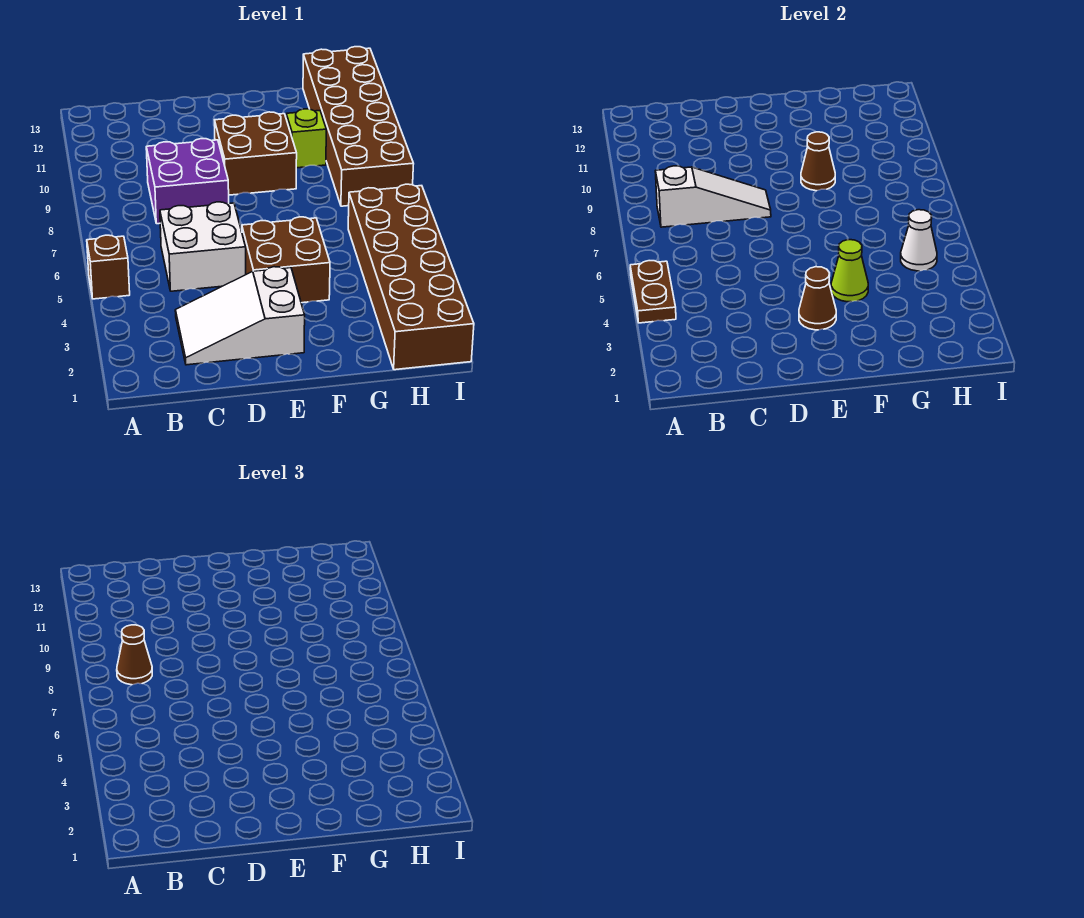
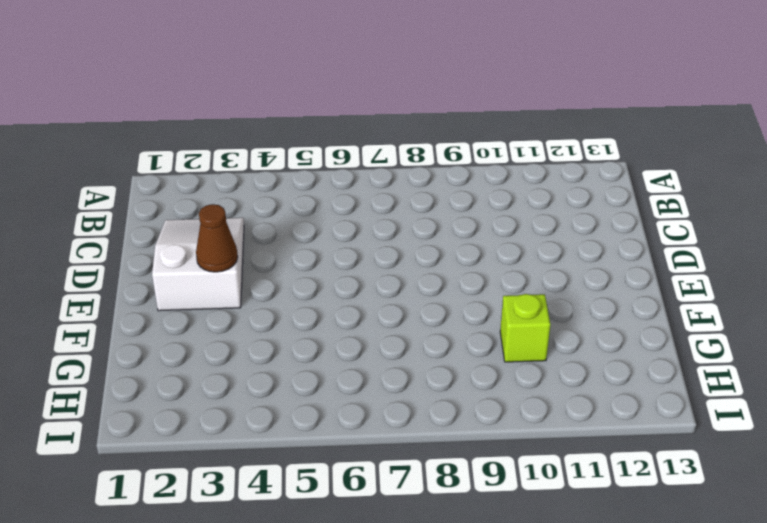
none -> brown brick A5 level 1
none -> white brick C5:D6 level 1
none -> purple brick C8:D9 level 1

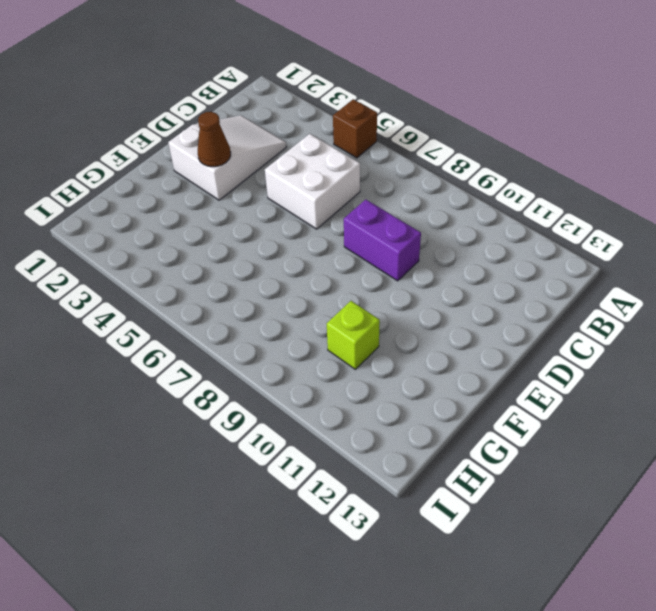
purple brick D8:D9 level 1 -> purple brick C8:D9 level 1
none -> brown brick E4:F5 level 1
none -> brown brick E9:F10 level 1
none -> brown brick H1:I6 level 1

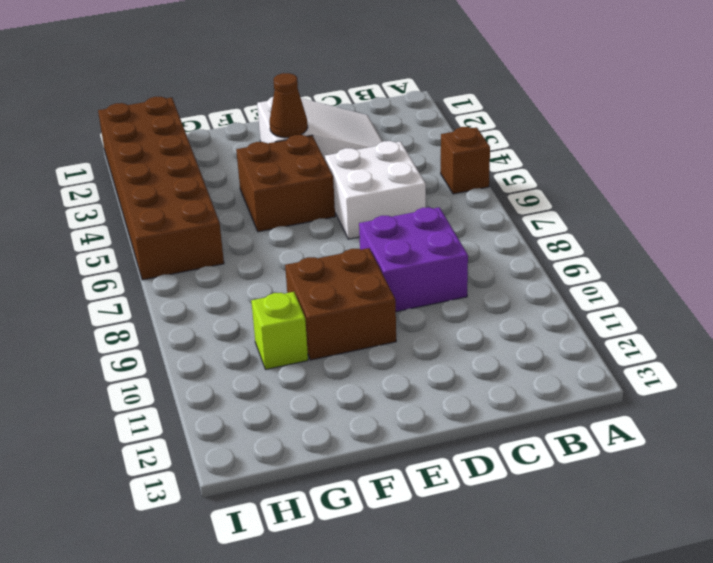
none -> brown brick H8:I13 level 1
none -> brown plate A4:A5 level 2
none -> white slope B8:D8 level 2 top B

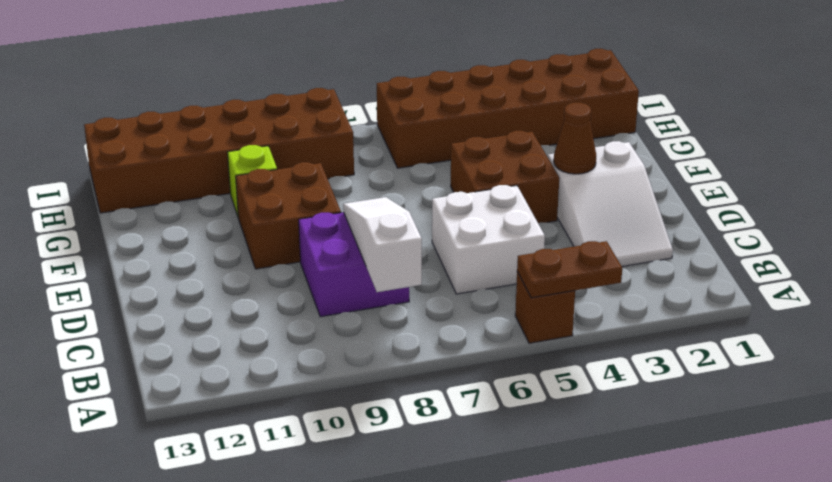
none -> lime cone F4 level 2
none -> brown cone F9 level 2
none -> white cone H5 level 2

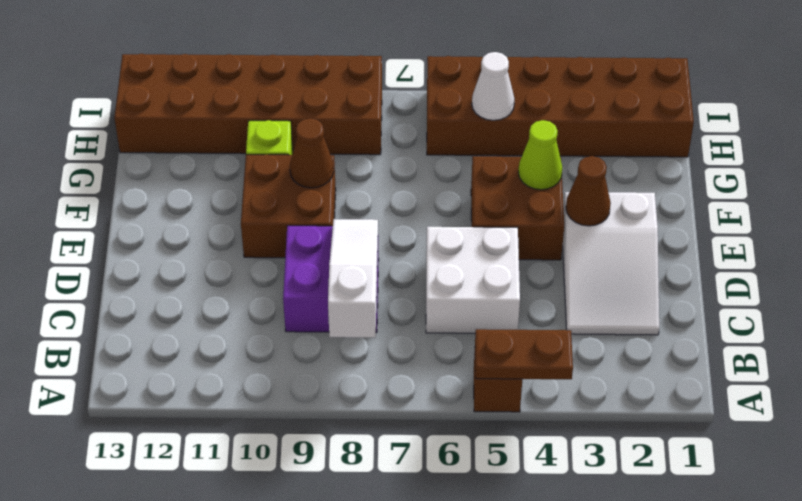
none -> brown cone B8 level 3

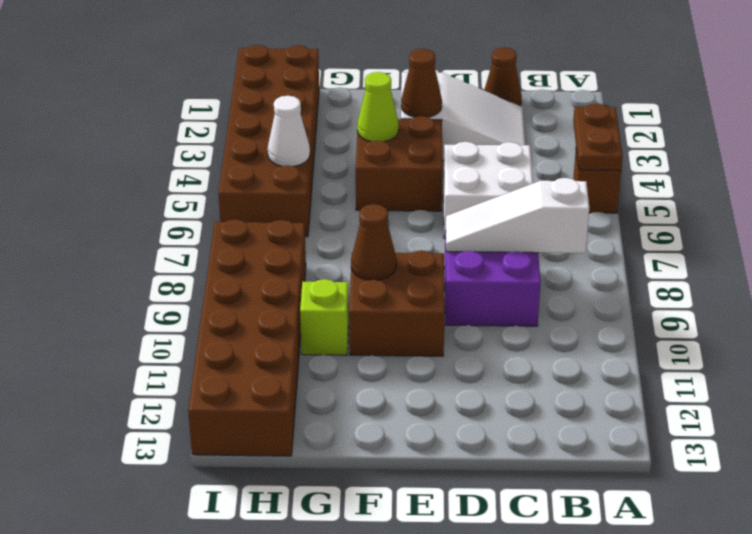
brown cone C1 level 1 -> brown cone B8 level 3

